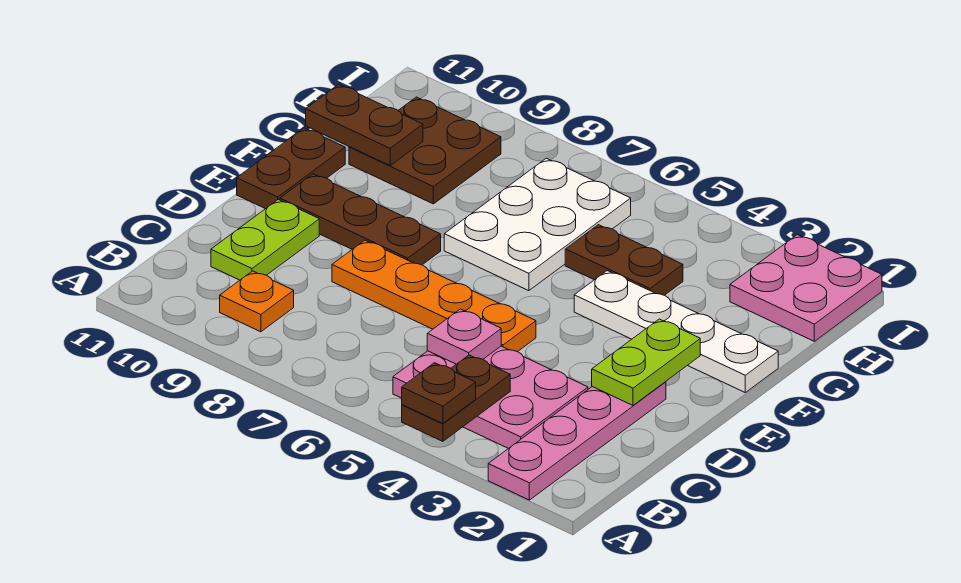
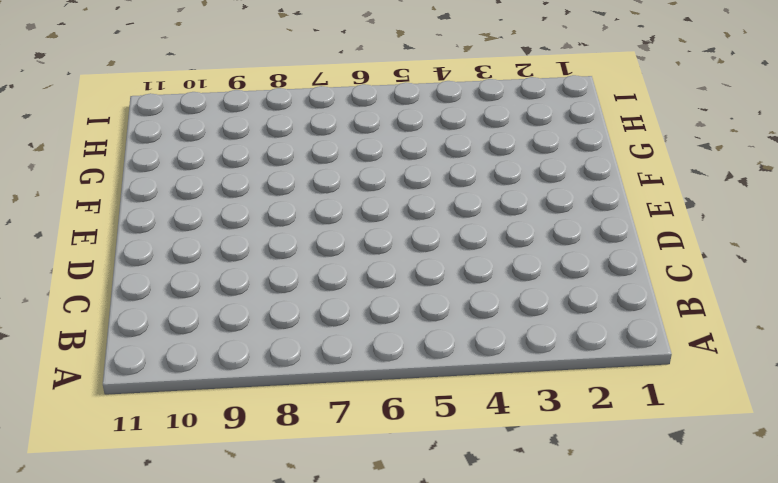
none -> pink plate A2:D2 level 1
none -> pink plate B3:C5 level 1
none -> orange plate B9 level 1

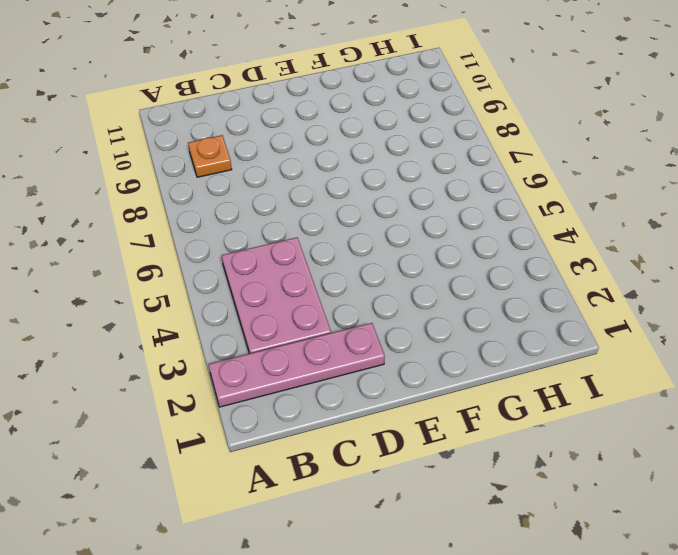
none -> lime plate C10:D10 level 1
none -> orange plate D5:D8 level 1
none -> brown plate E8:E10 level 1

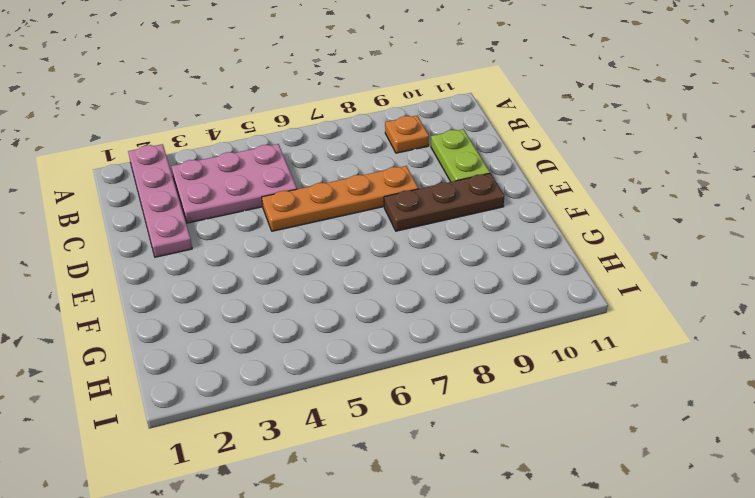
none -> brown plate E11:F11 level 1
none -> white plate F1:F4 level 1
none -> white plate F6:H7 level 1

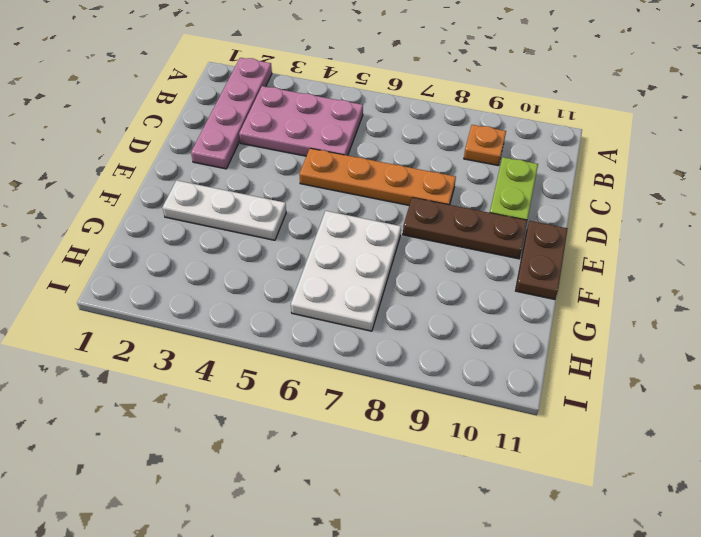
white plate F2:F4 level 1 -> white plate F1:F4 level 1
none -> brown plate G4:G5 level 1
none -> brown plate G9:H10 level 1
none -> pink plate H1:I2 level 1

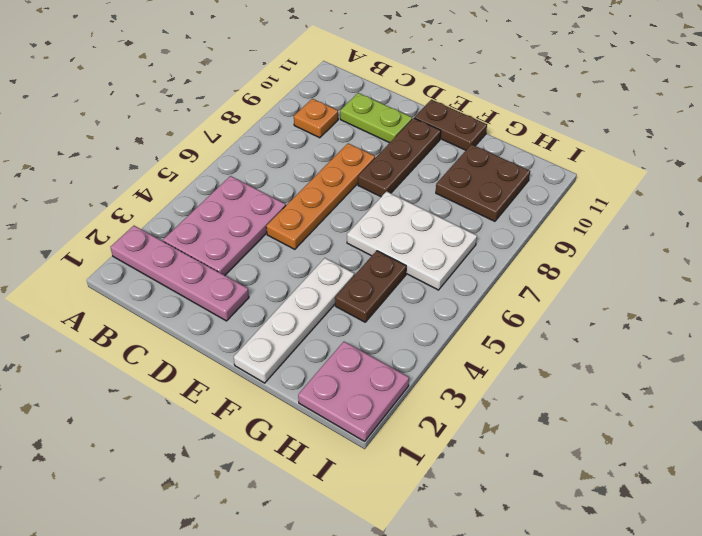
none -> brown plate A4:B4 level 2
none -> pink plate C5 level 2
none -> lime plate D2:E2 level 2

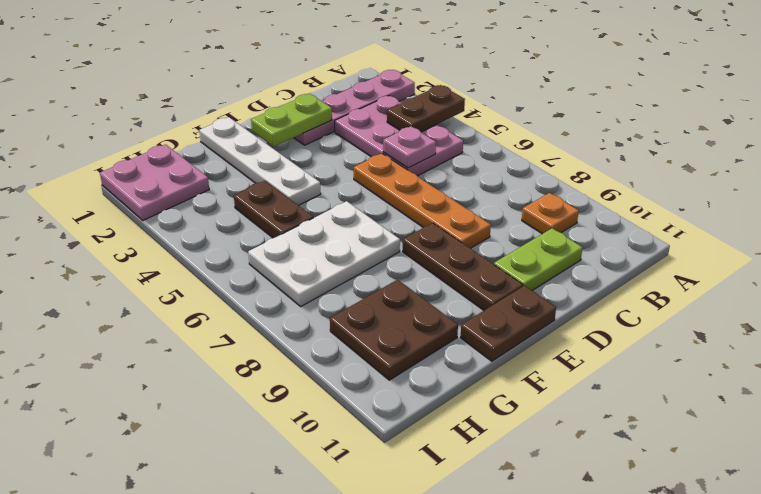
none -> brown plate G10:G11 level 2
none -> brown plate A4 level 3

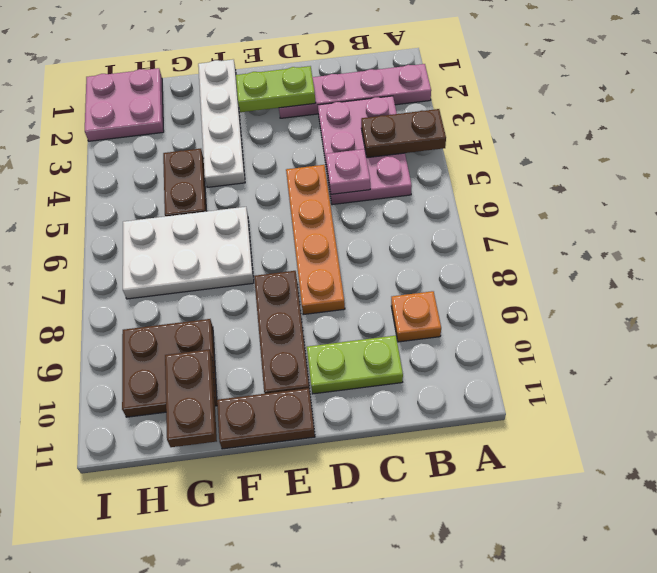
none -> brown plate A4 level 3

